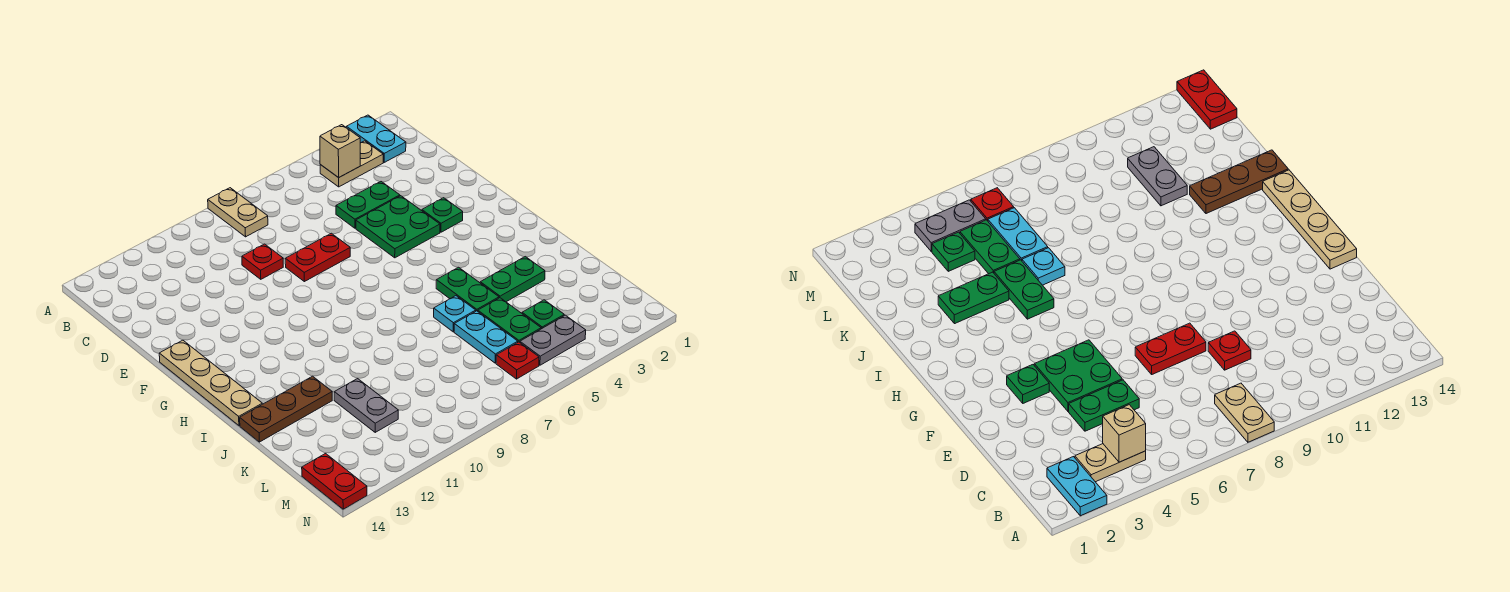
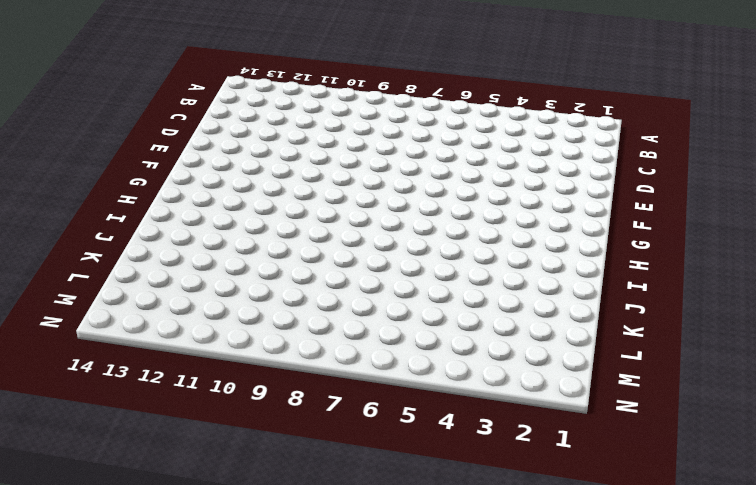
none -> cyan plate A2:B2 level 1
none -> tan plate A8:B8 level 1
none -> tan plate B3:B4 level 1

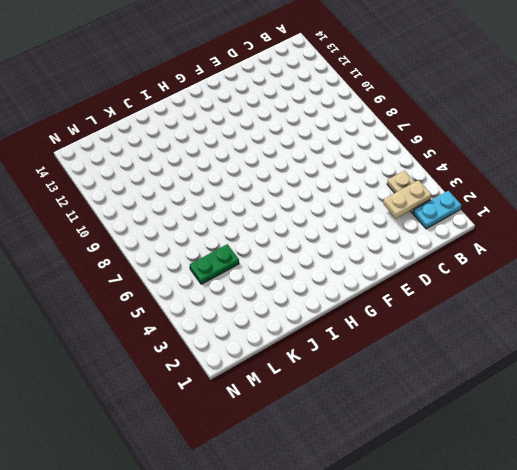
tan plate B3:C3 level 2 -> tan plate A8:B8 level 1
none -> green plate D4:D5 level 1
none -> red plate D9 level 1
none -> green plate E4:F5 level 1

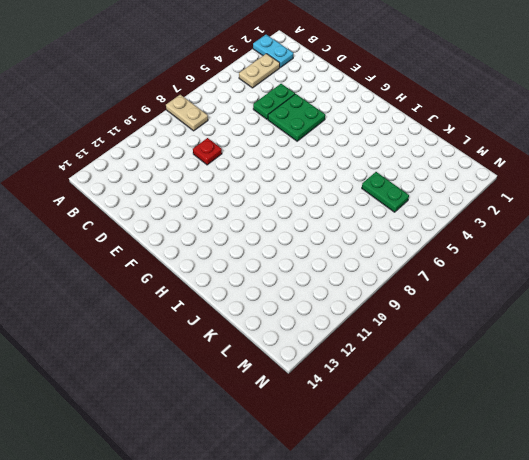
none -> red plate E7:E8 level 1
none -> green plate F3 level 1
none -> tan plate F14:I14 level 1

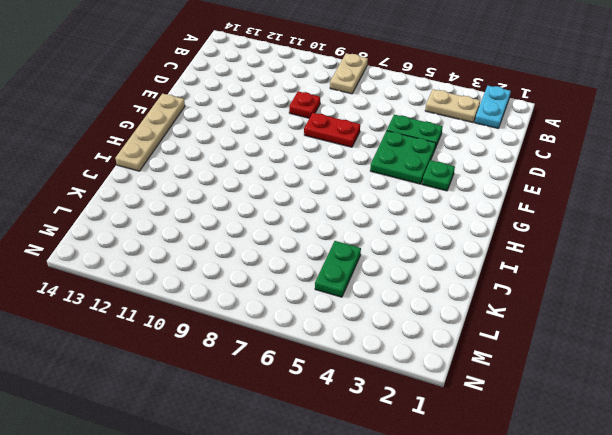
none -> green plate I5:J5 level 1
none -> green plate J3:J4 level 1
none -> cyan plate J6 level 1

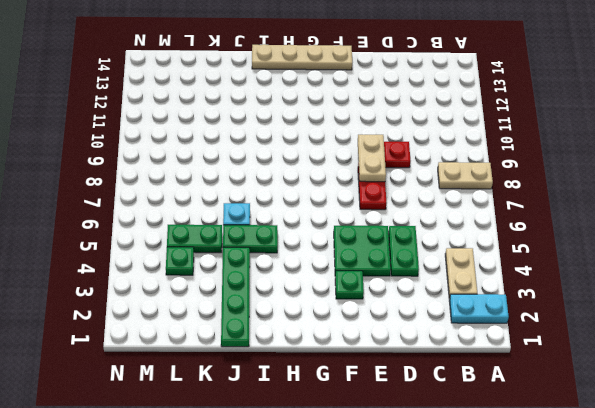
tan plate E8:E9 level 2 -> none
green plate J1:J4 level 1 -> green plate J3:J4 level 1
none -> brown plate J12:J14 level 1
none -> cyan plate K6:L6 level 1
none -> grey plate K11:L11 level 1

